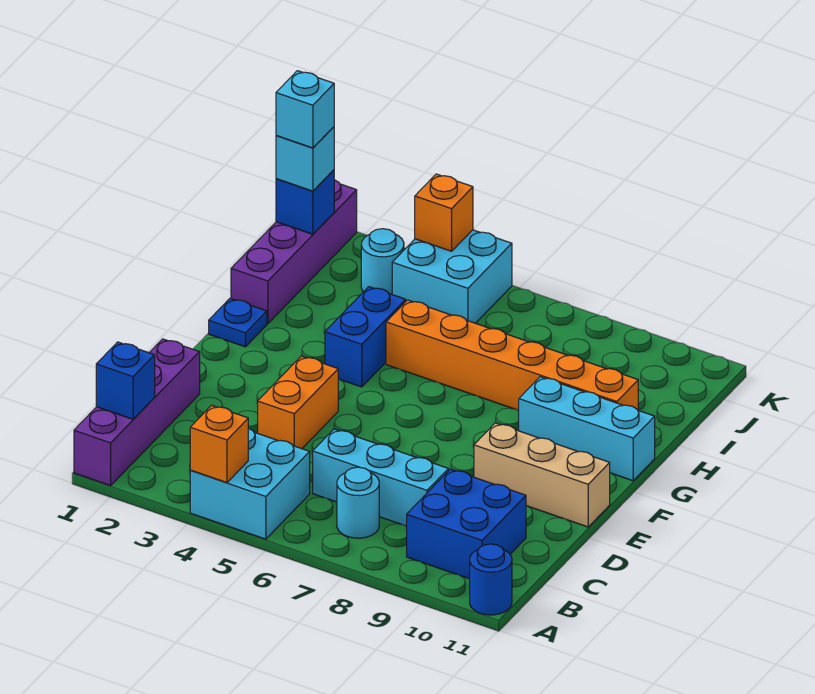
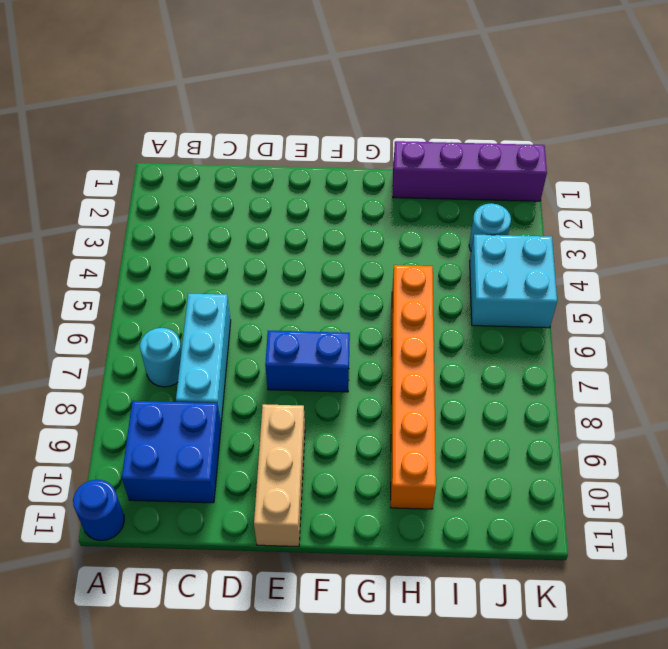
blue brick E7:F7 level 1 -> blue brick G4:H4 level 1
none -> purple brick A1:D1 level 1
none -> cyan brick A4:B5 level 1
none -> orange brick D4:E4 level 1

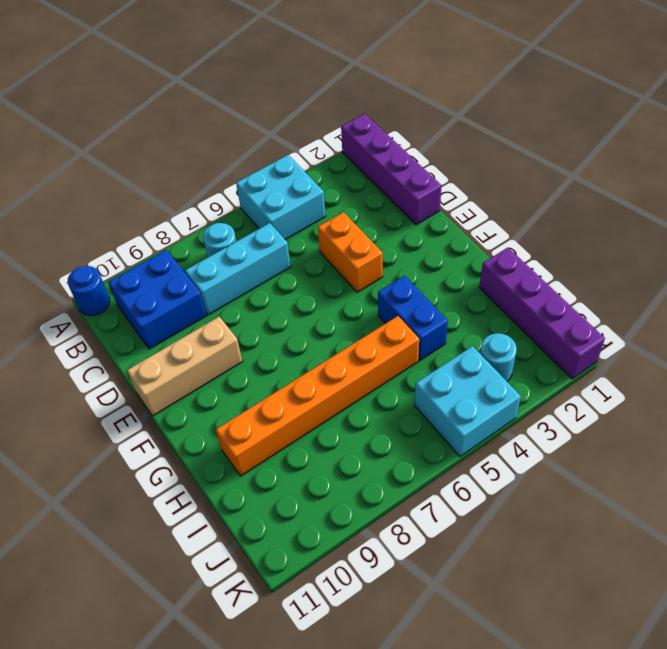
none -> blue plate G1 level 1
none -> cyan brick G9:G11 level 1
none -> orange brick A4 level 2

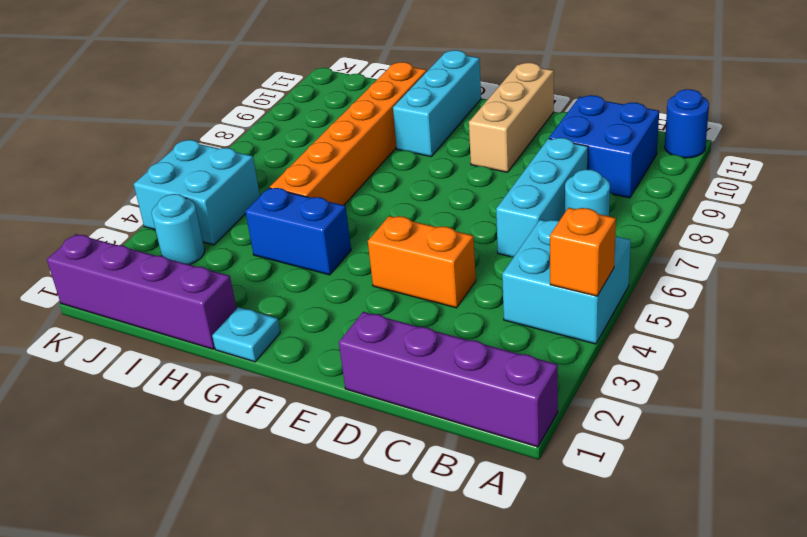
cyan plate G1 level 1 -> blue plate G1 level 1
none -> blue brick B1 level 2
none -> blue brick J1 level 2
none -> orange brick K4 level 2

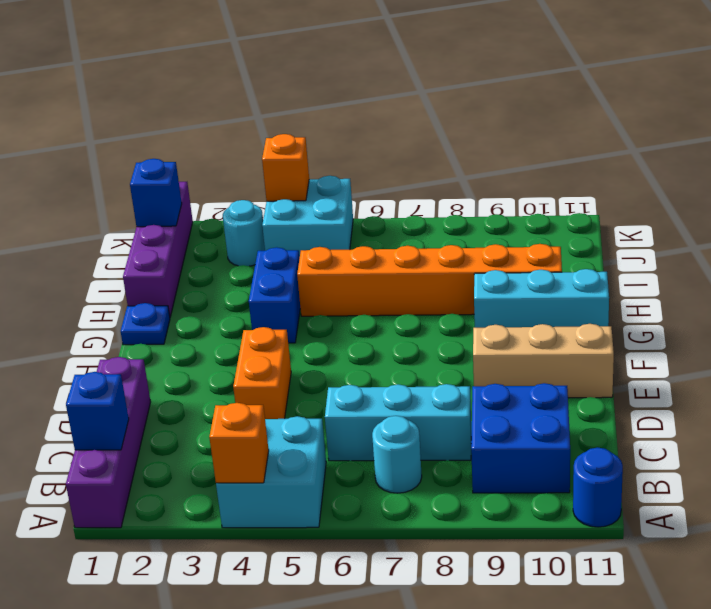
none -> cyan brick J1 level 3
none -> cyan brick J1 level 4

